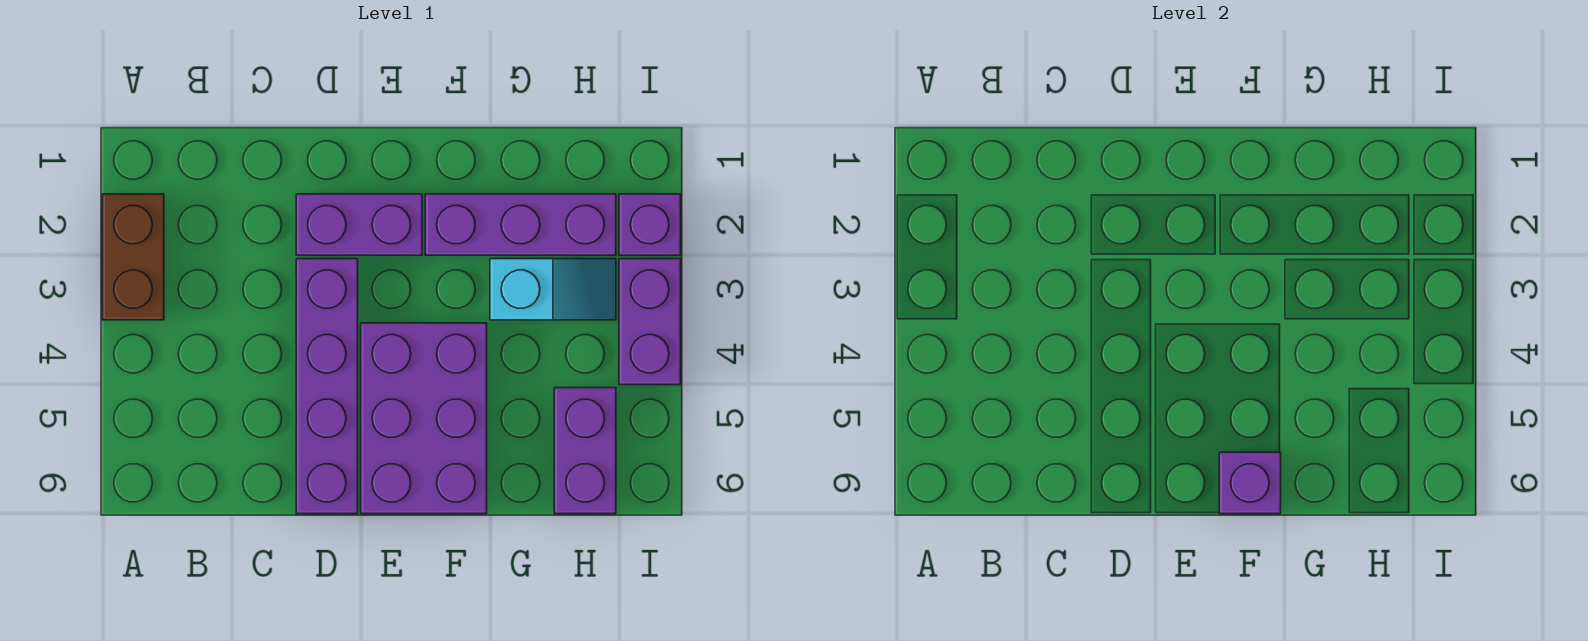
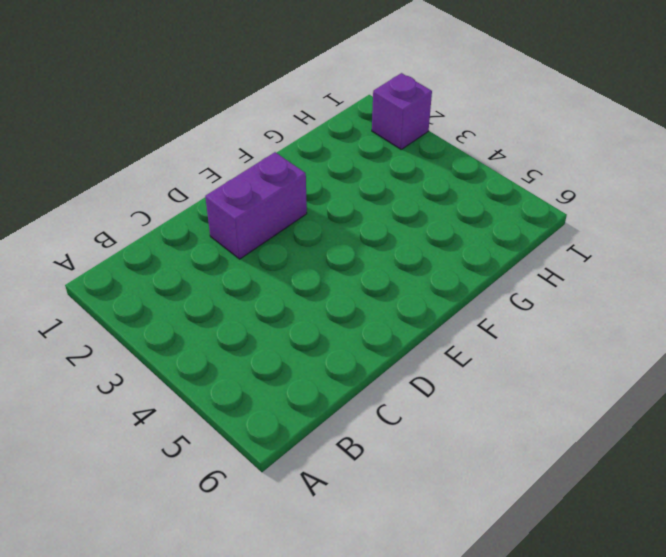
none -> brown brick A2:A3 level 1
none -> purple brick D3:D6 level 1

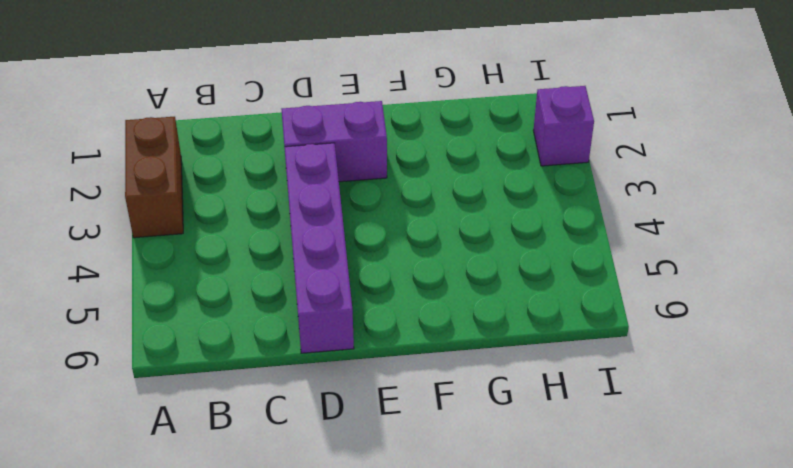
none -> purple brick E4:F6 level 1
none -> purple brick F2:H2 level 1

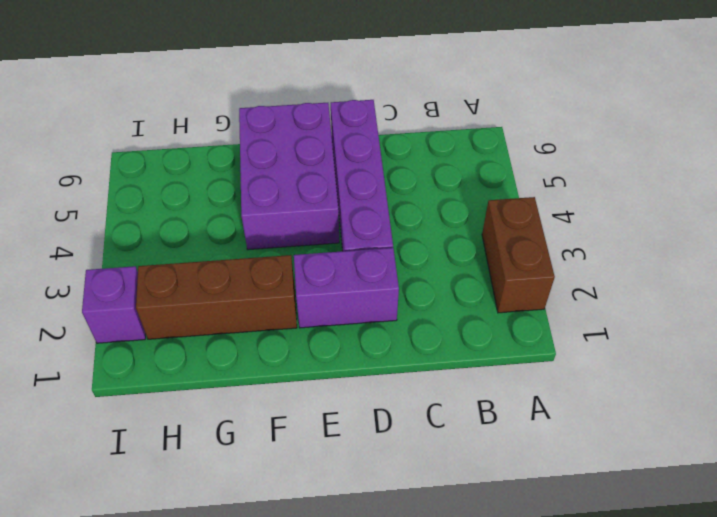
brown brick F2:H2 level 1 -> purple brick F2:H2 level 1
none -> cyan slope G3:H3 level 1 top G
none -> purple brick H5:H6 level 1

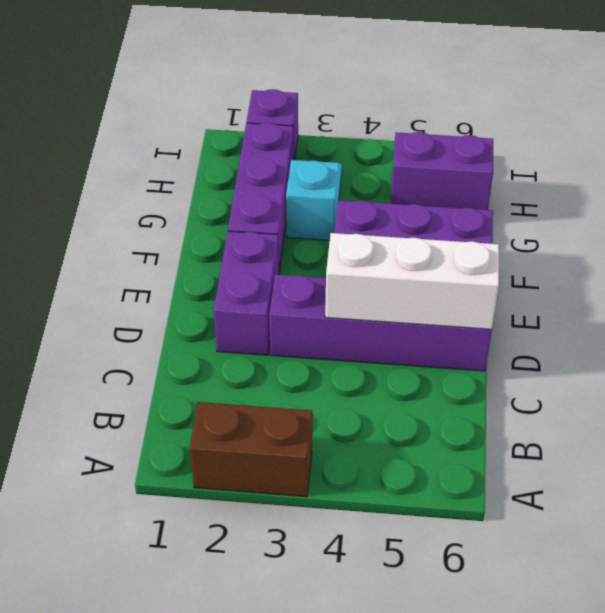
white brick D4:D6 level 2 -> none
none -> purple brick I3:I4 level 1
none -> purple brick F6 level 2

